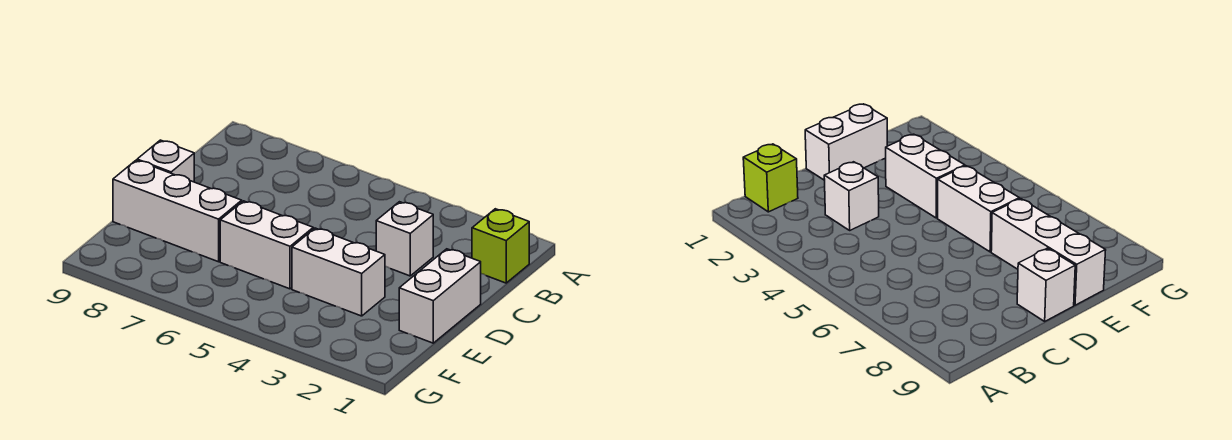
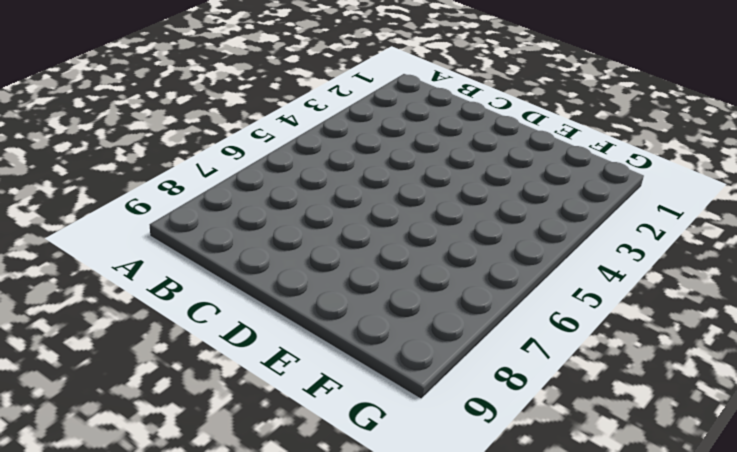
none -> lime brick B1 level 1
none -> white brick C3 level 1

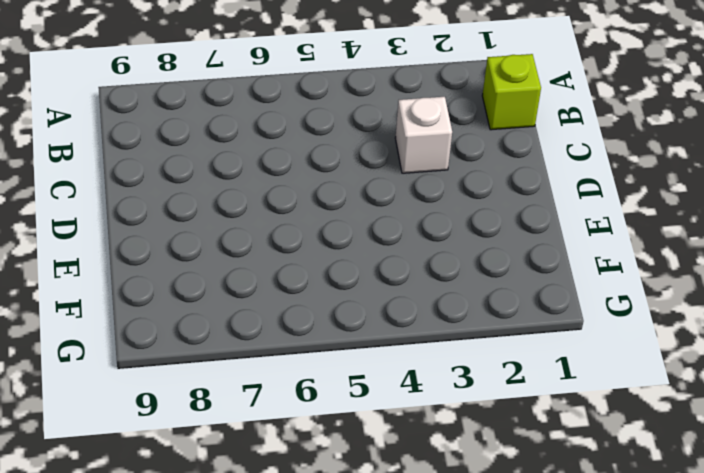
none -> white brick D1:E1 level 1
none -> white brick D9 level 1

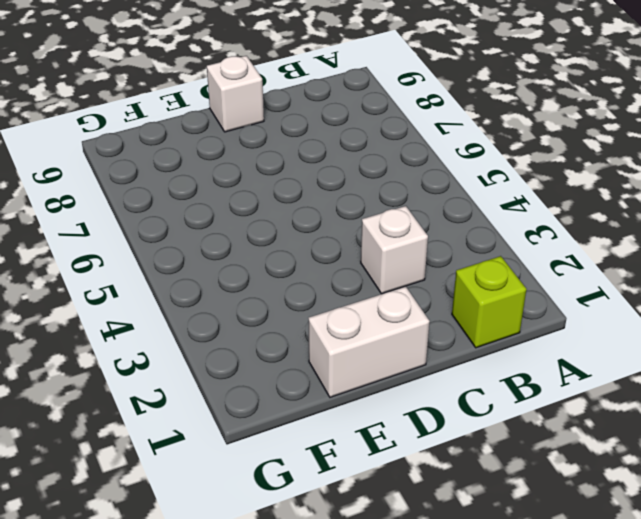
none -> white brick E3:E4 level 1
none -> white brick E5:E6 level 1

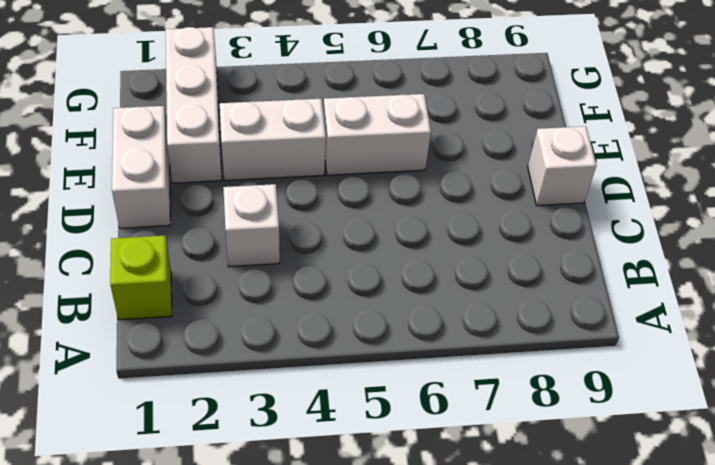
white brick E2:G2 level 1 -> white brick E7:E9 level 1

